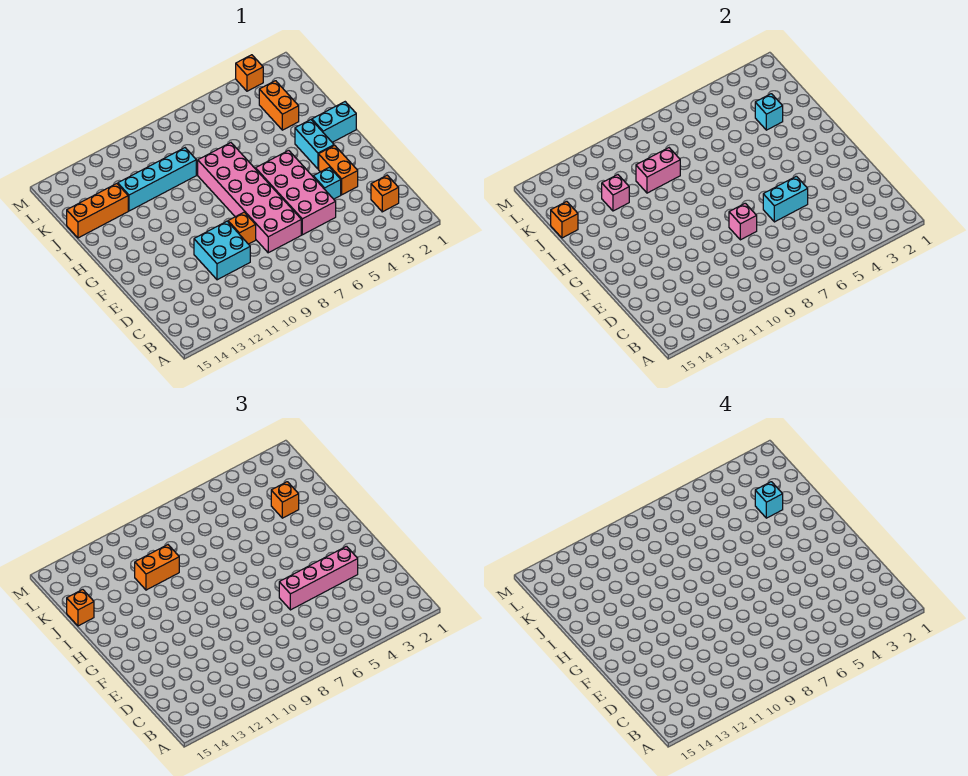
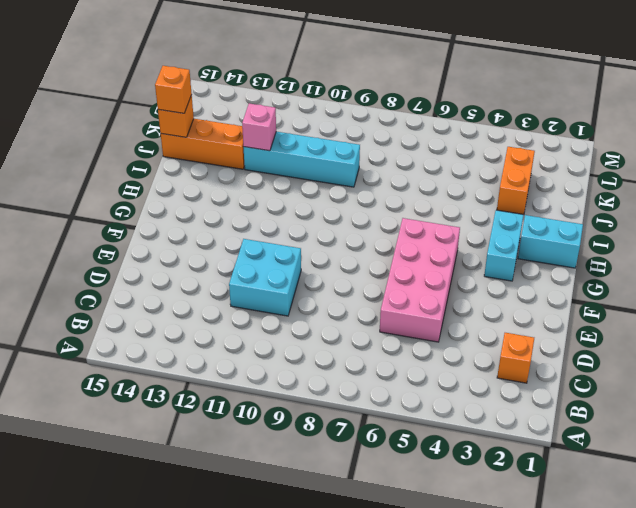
none -> pink brick D7:I8 level 1
none -> orange brick E3:F3 level 1
none -> cyan brick E4 level 1

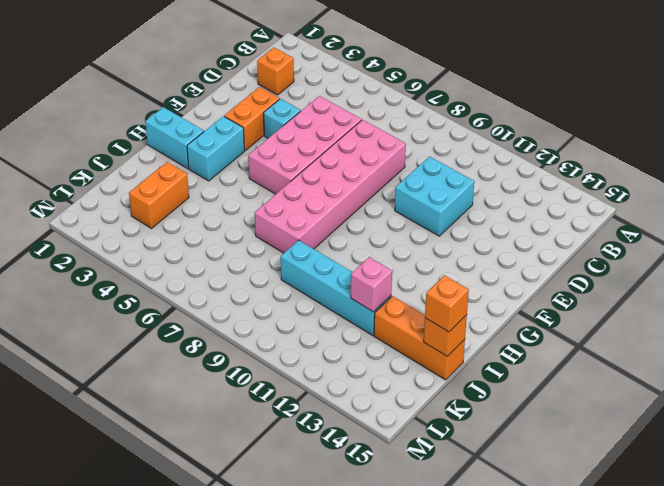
none -> orange brick E9 level 1
none -> orange brick M3 level 1
none -> cyan brick E5:E6 level 2

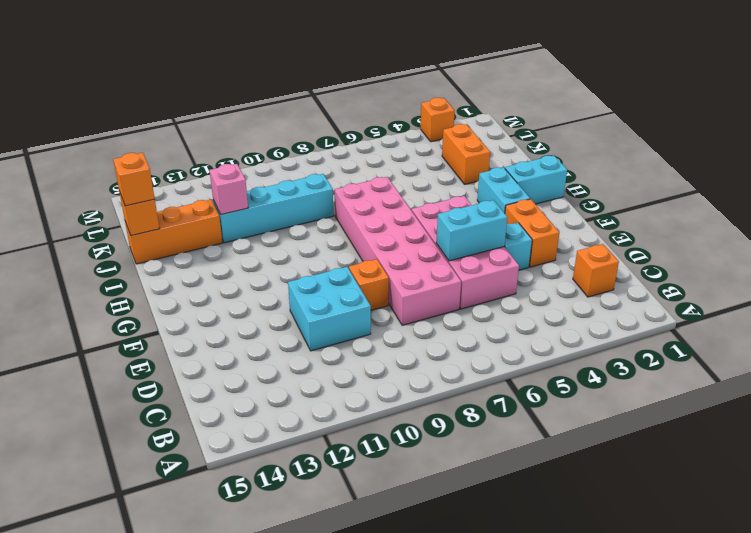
none -> pink brick E8 level 2
none -> cyan brick J3 level 2
none -> pink brick J9:J10 level 2

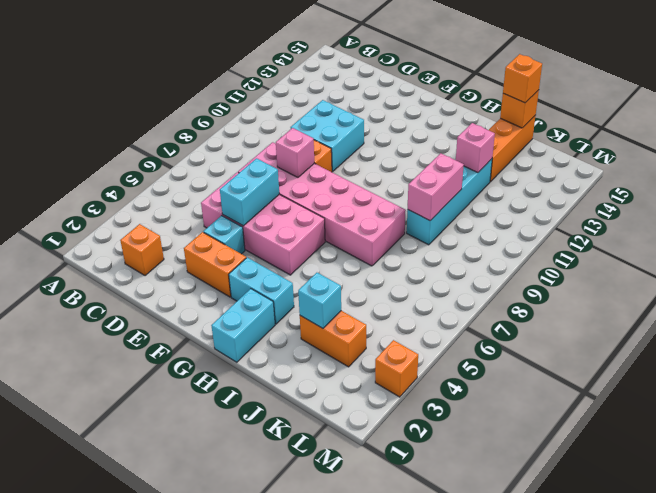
none -> pink brick E3:E6 level 3
none -> orange brick J3 level 3
none -> orange brick J10:J11 level 3

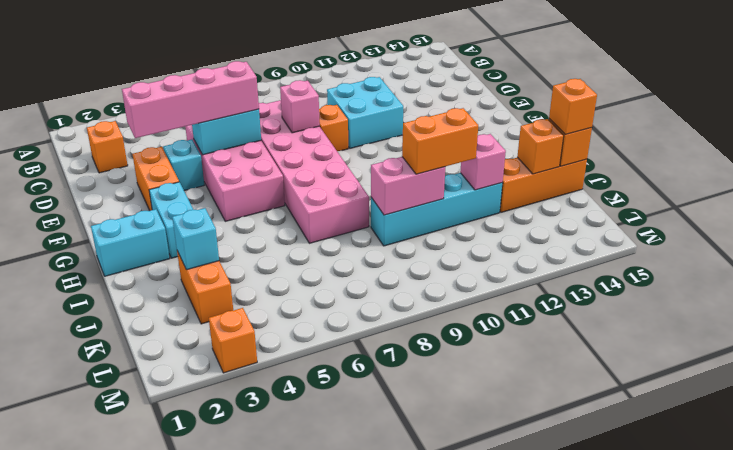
orange brick J14 level 2 -> orange brick J3 level 3
none -> cyan brick J3 level 4

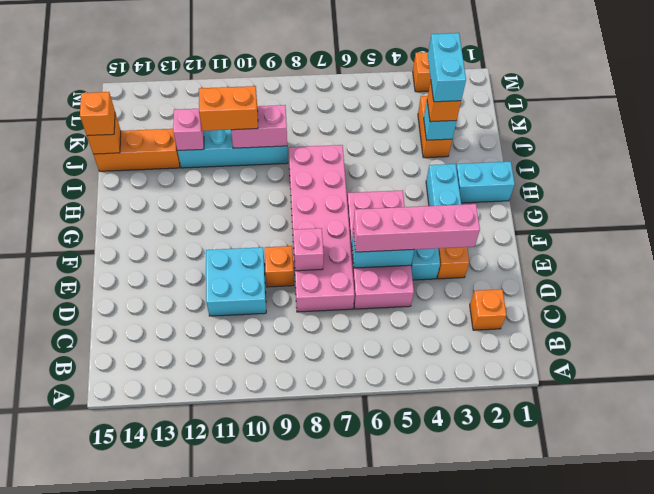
cyan brick J3:K3 level 4 -> cyan brick J3 level 4

